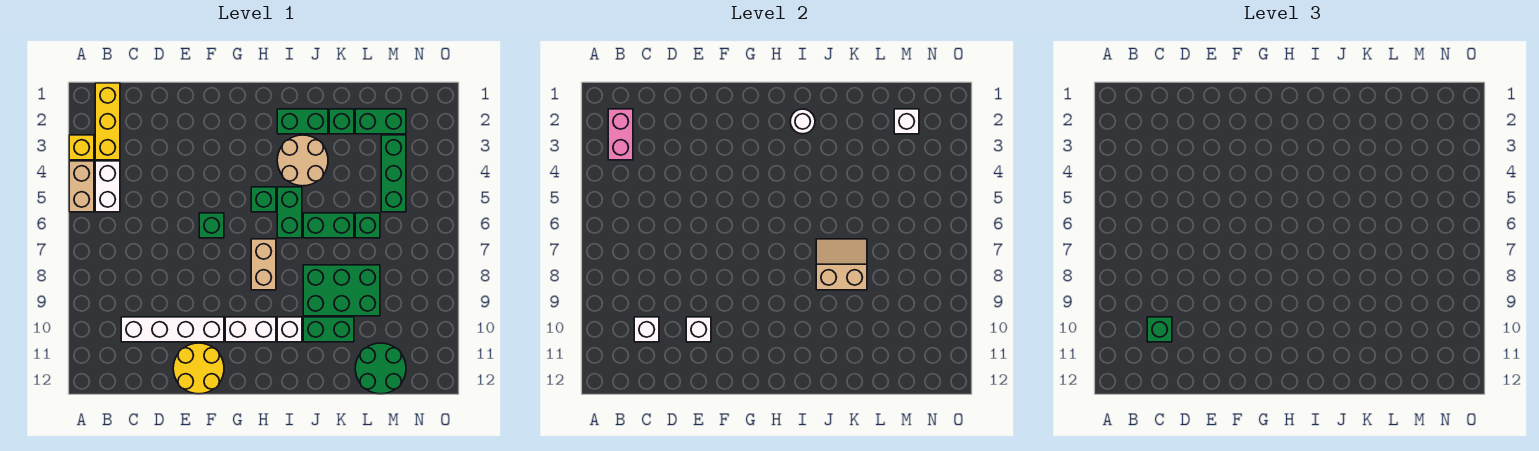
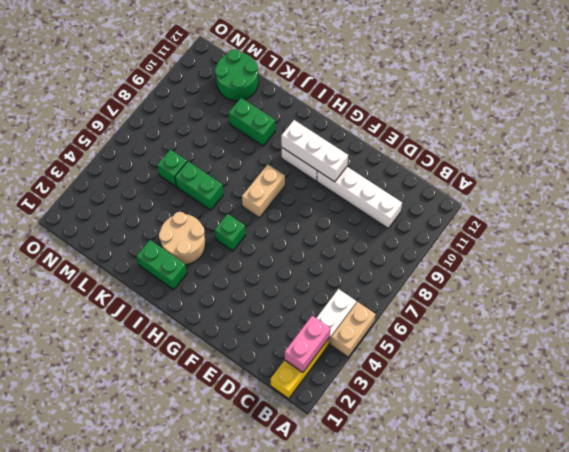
white brick F10:H10 level 2 -> none
none -> yellow brick A3 level 1
none -> yellow round brick E11:F12 level 1
none -> green brick F6 level 1

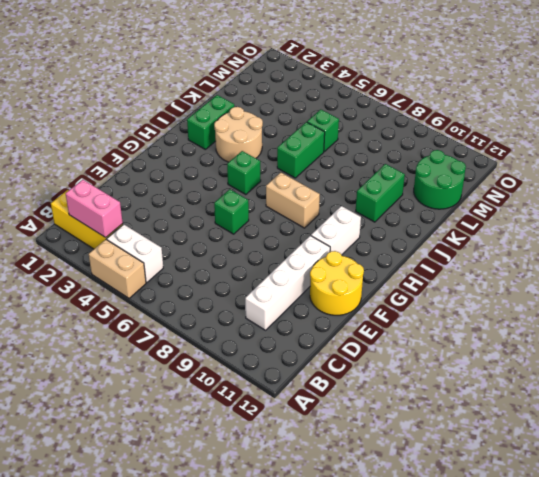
none -> yellow brick A3 level 1
none -> green brick I5:I6 level 1
none -> white brick I10 level 1

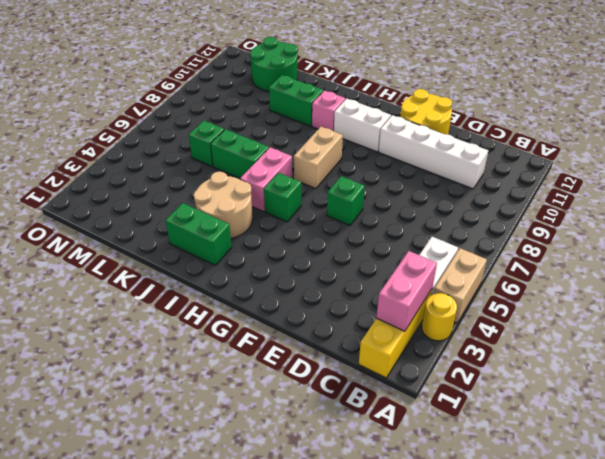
yellow round brick A3 level 1 -> yellow brick A3 level 1
pink brick I5:I6 level 1 -> green brick I5:I6 level 1
pink brick I10 level 1 -> white brick I10 level 1
none -> green brick J8:L9 level 1
none -> green brick K2 level 1
none -> green brick L2:M2 level 1

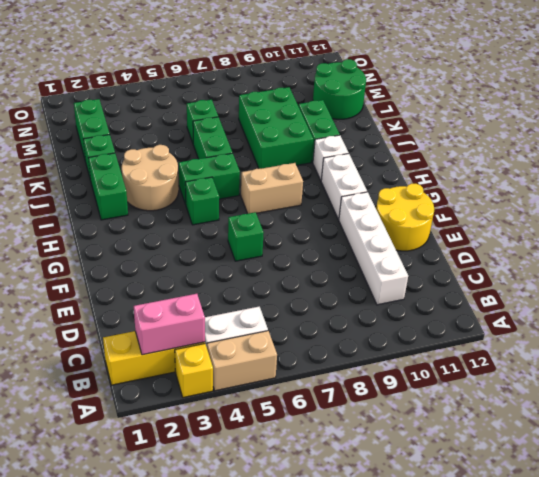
none -> green brick M3:M5 level 1
none -> white brick C10 level 2
none -> white brick E10 level 2

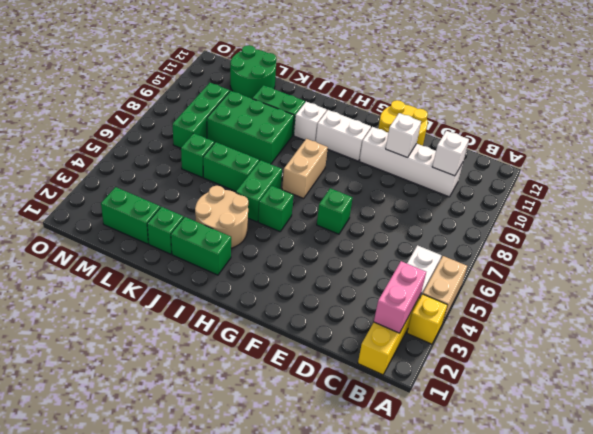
green brick M7:M9 level 1 -> green brick M3:M5 level 1
none -> white round brick I2 level 2
none -> tan slope J7:K8 level 2 top 8
none -> white brick M2 level 2

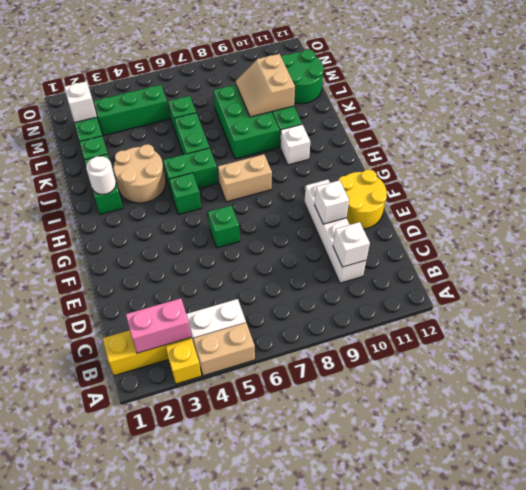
tan slope K9:L10 level 2 top 10 -> tan slope J7:K8 level 2 top 8
none -> white brick G10:H10 level 1
none -> green brick C10 level 3

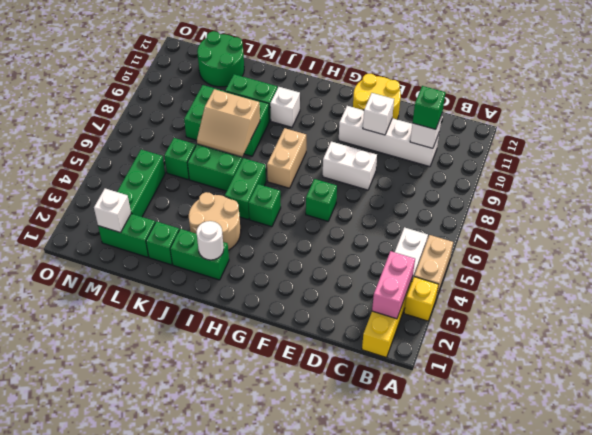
white brick E8:F8 level 1 -> white brick G10:H10 level 1

